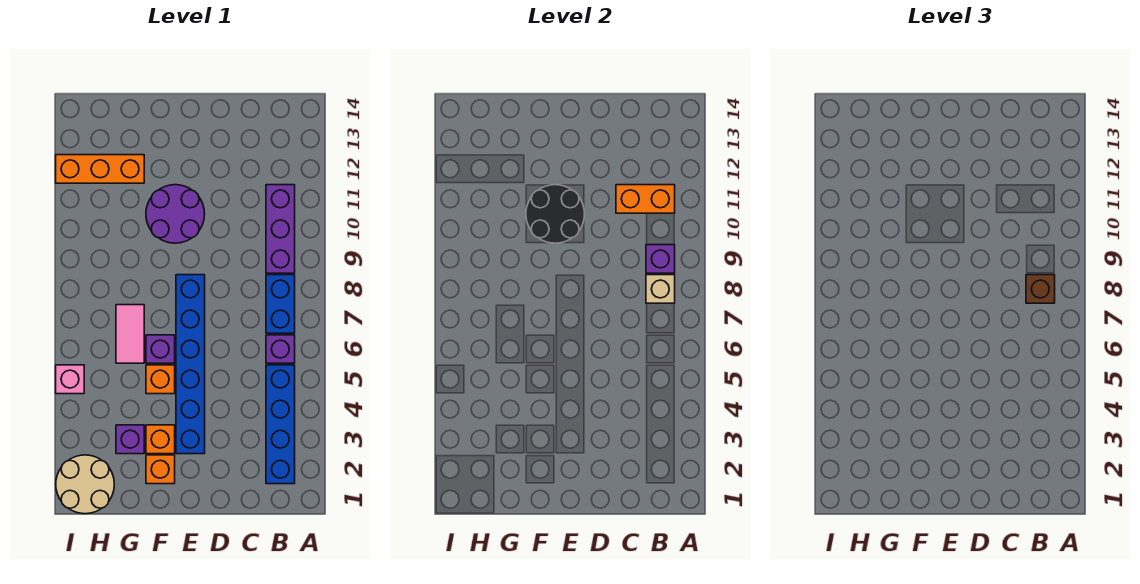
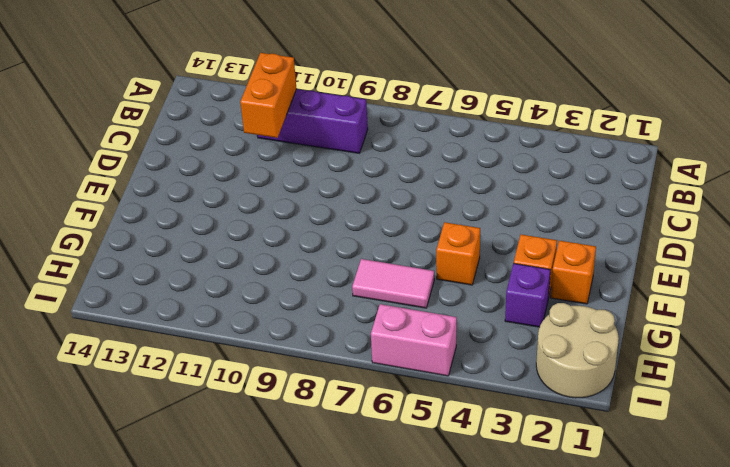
pink brick I5:I6 level 1 -> pink brick I5 level 1
none -> blue brick B2:B5 level 1
none -> purple brick B6 level 1
none -> blue brick B7:B8 level 1

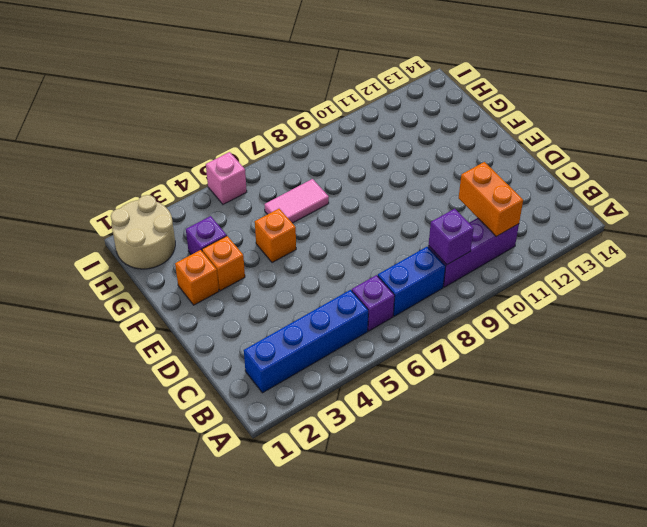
none -> blue brick E3:E8 level 1
none -> purple round brick E10:F11 level 1
none -> purple brick F6 level 1

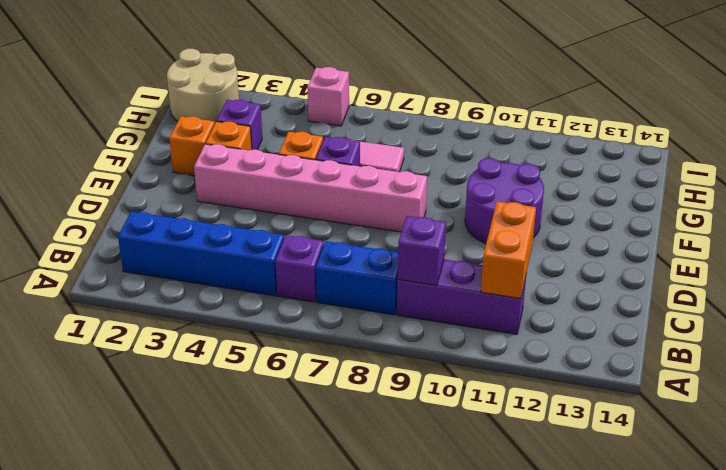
pink brick E3:E8 level 1 -> blue brick E3:E8 level 1
none -> orange brick G12:I12 level 1
none -> tan brick B8 level 2
none -> black round brick E10:F11 level 2

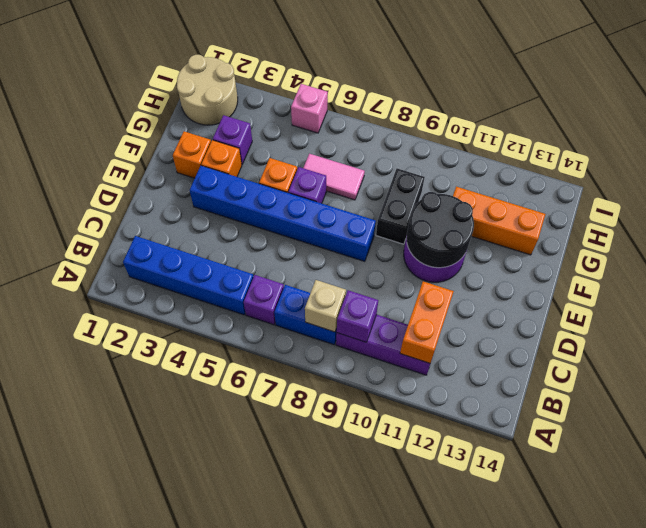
black brick F9:G9 level 1 -> none
orange brick G11:G13 level 1 -> orange brick G12:I12 level 1
none -> brown brick B8 level 3

